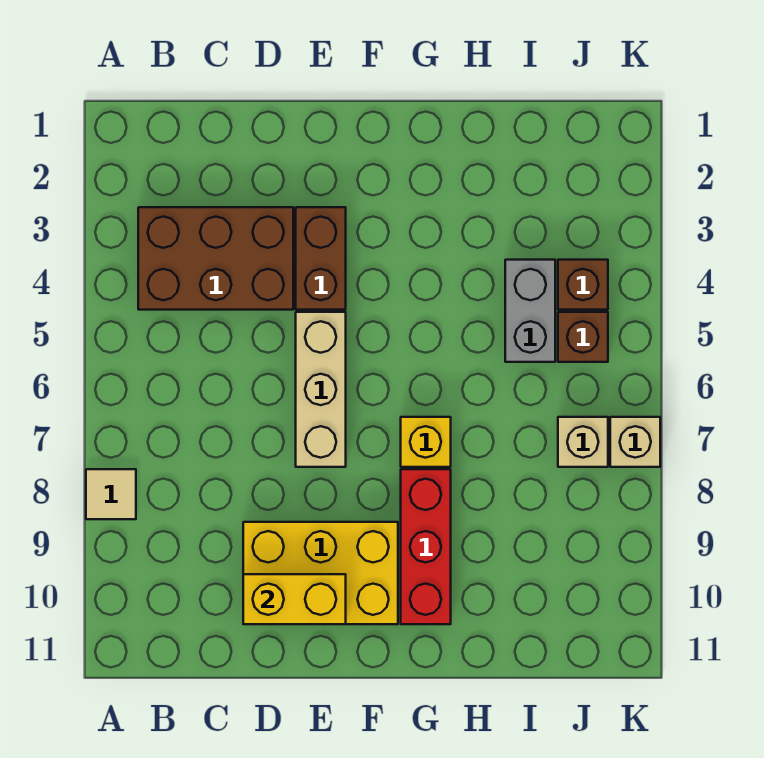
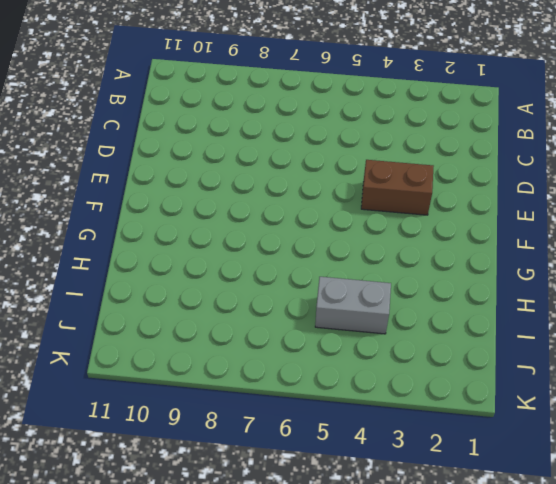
none -> tan tile A8 level 1
none -> brown brick B3:D4 level 1
none -> yellow brick D9:F10 level 1

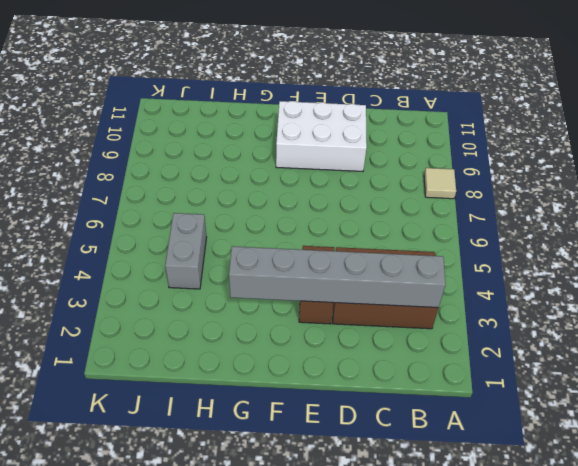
grey brick B3:G3 level 2 -> none
white brick D9:F10 level 1 -> yellow brick D9:F10 level 1
none -> tan brick E5:E7 level 1
none -> yellow brick G7 level 1
none -> red brick G8:G10 level 1

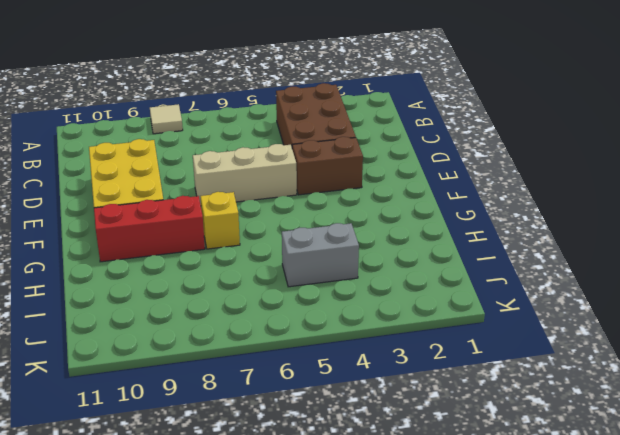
none -> brown brick J4 level 1
none -> brown brick J5 level 1
none -> tan brick J7 level 1

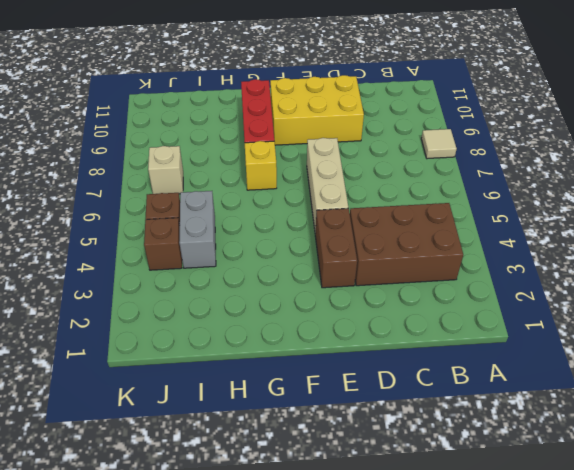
none -> tan brick K7 level 1
none -> yellow brick D10:E10 level 2

